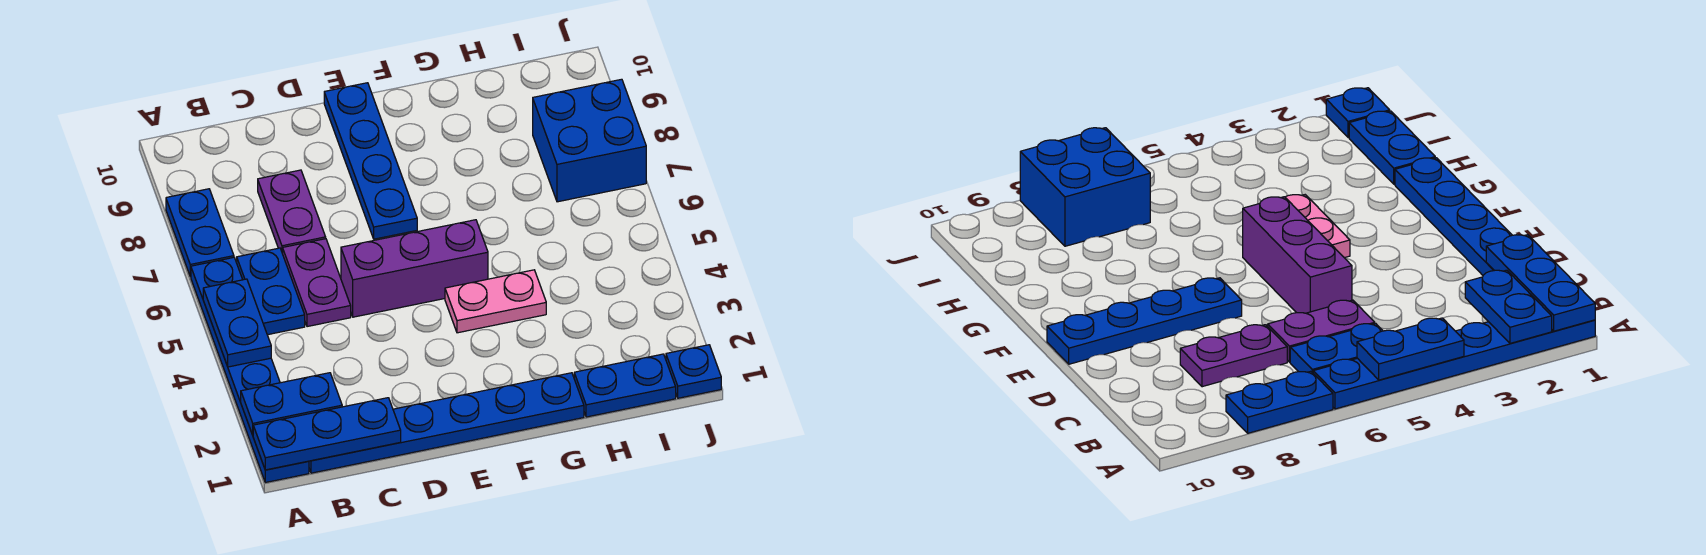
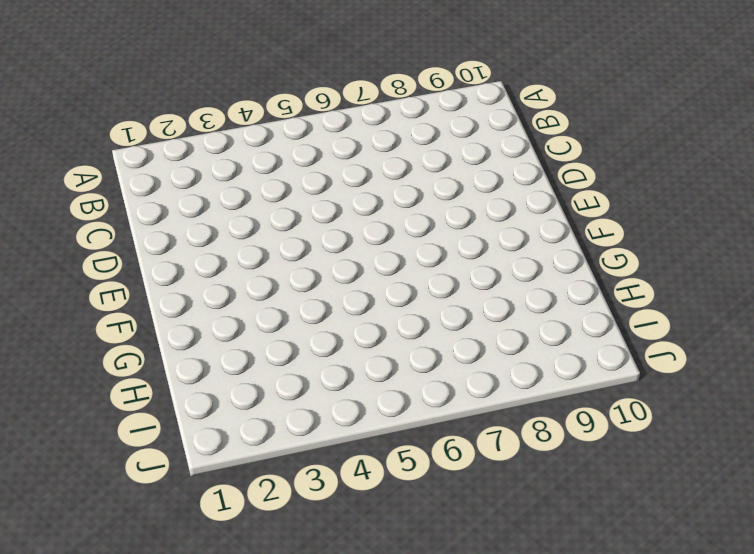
none -> blue plate A1:A6 level 1
none -> blue plate A7:A8 level 1
none -> blue plate B1:G1 level 1

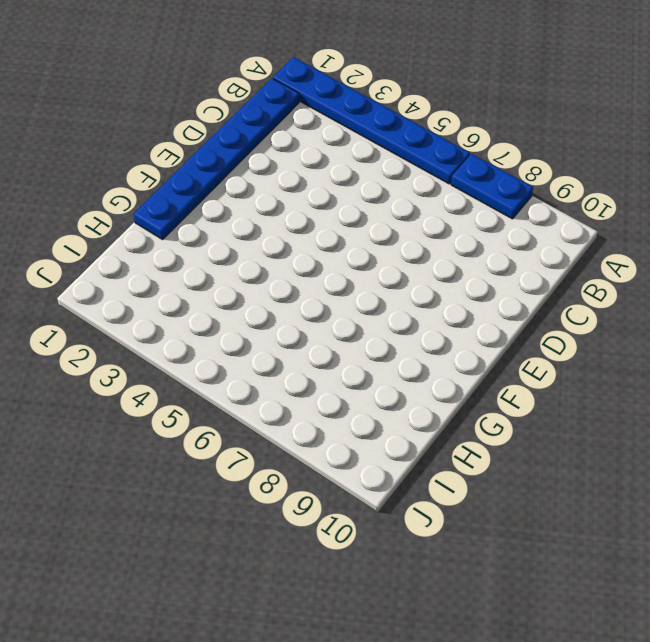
none -> blue plate B5:B6 level 1
none -> purple plate C5:C6 level 1
none -> purple plate C7:C8 level 1

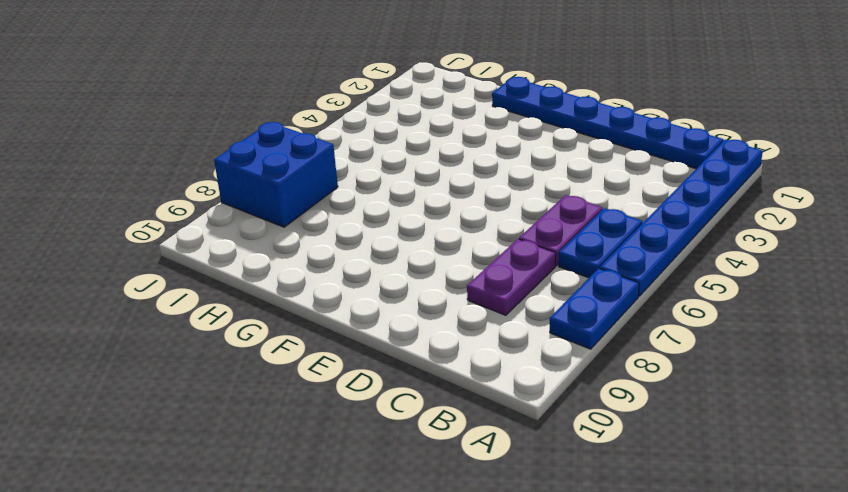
none -> purple brick D5:F5 level 1
none -> blue plate E7:E10 level 1
none -> pink plate F4:G4 level 1

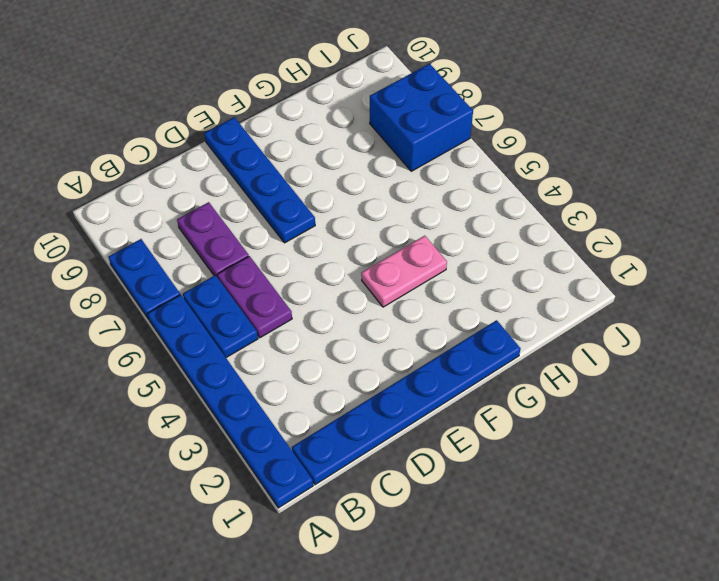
none -> purple brick D5:F5 level 1
none -> blue plate H1:I1 level 1
none -> blue plate J1 level 1

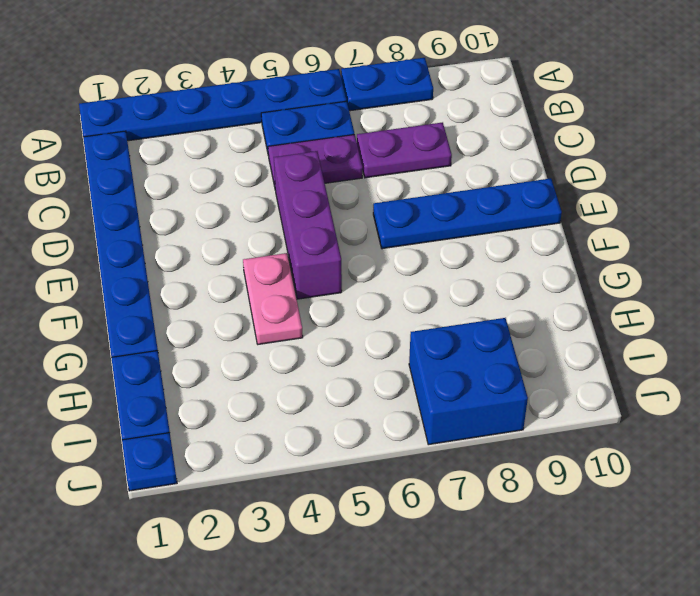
none -> blue plate A1:C1 level 2
none -> blue plate A2:B2 level 2
none -> blue plate A4:A5 level 2

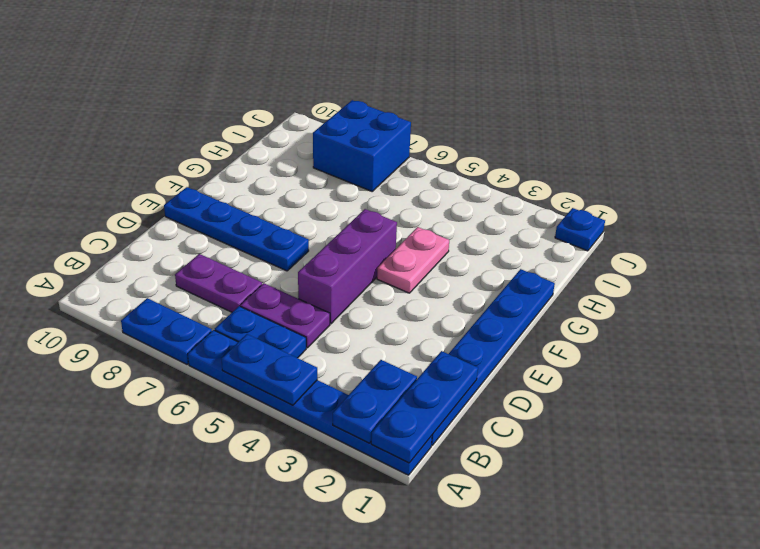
none -> blue plate H1:I1 level 1

